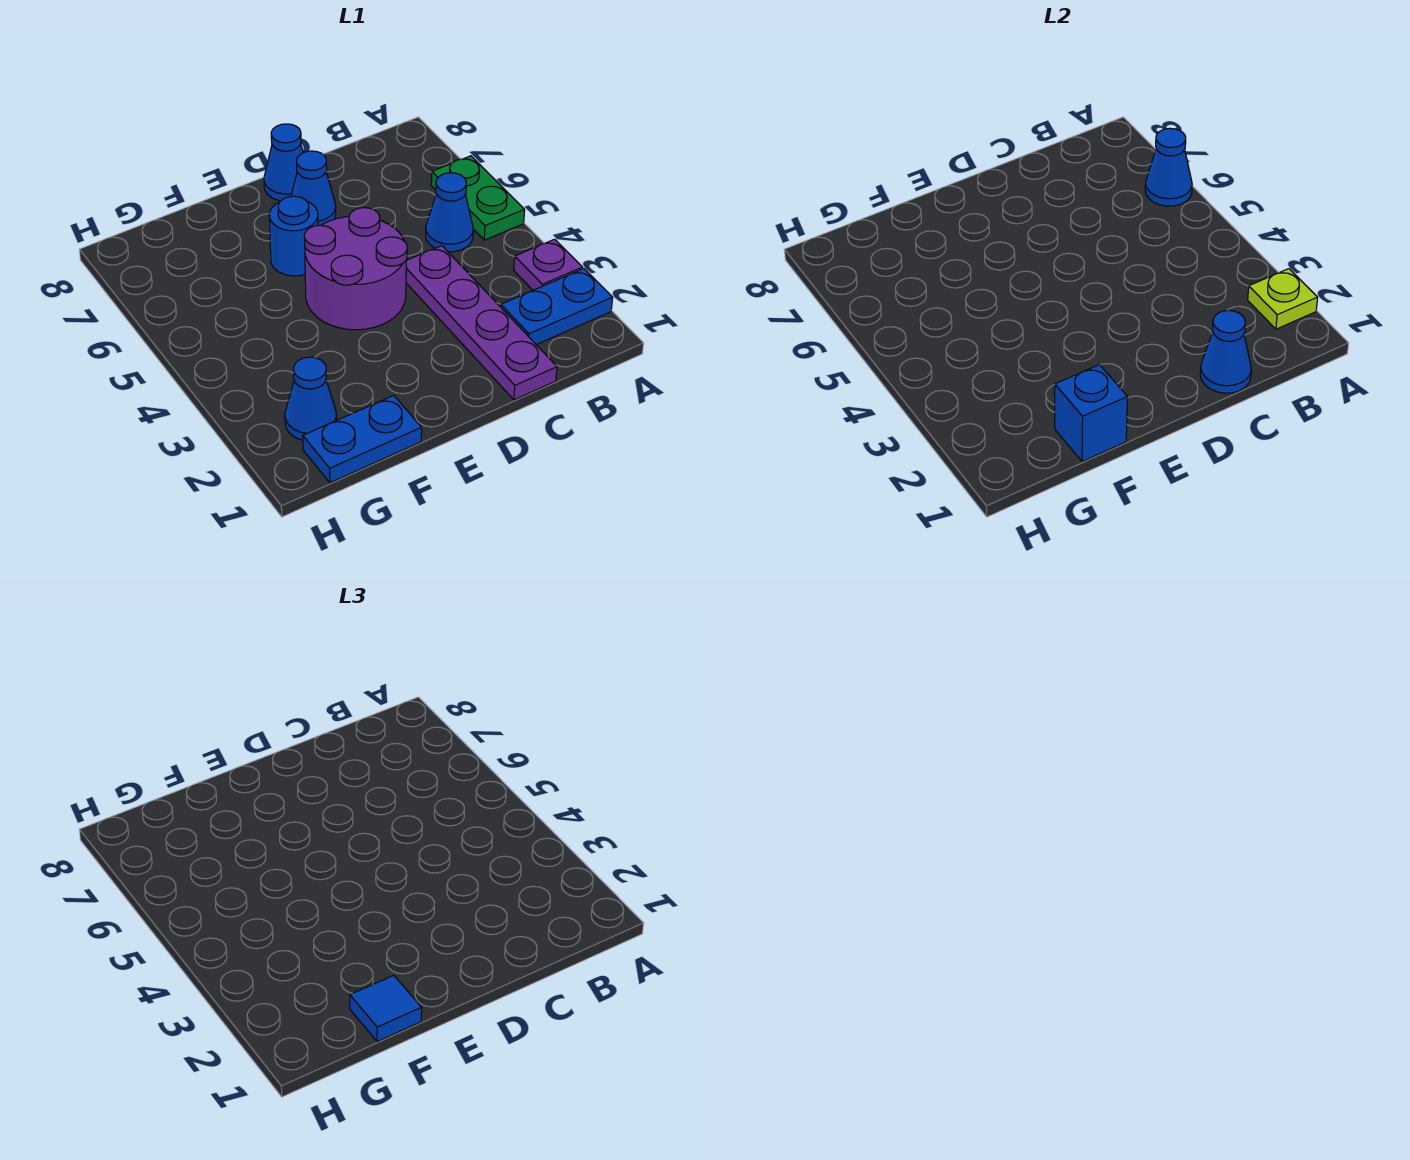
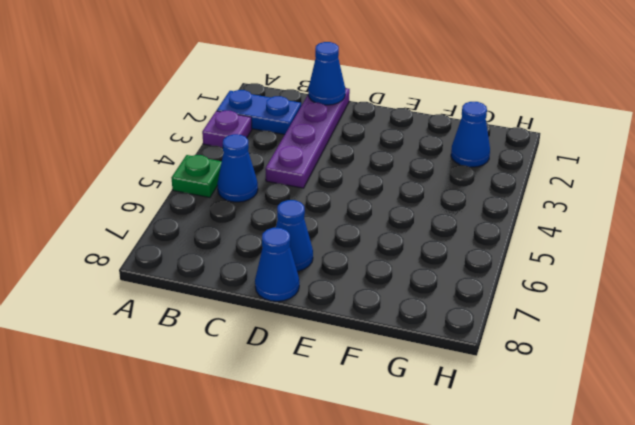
green plate A5 level 1 -> green plate A5:A6 level 1
none -> purple round brick D4:E5 level 1
none -> blue round brick E6 level 1
none -> blue plate F1:G1 level 1

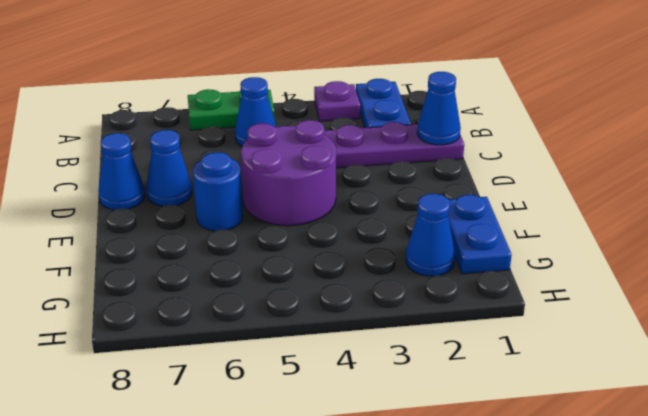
none -> lime plate A2 level 2
none -> blue cone A6 level 2
none -> blue brick F1 level 2

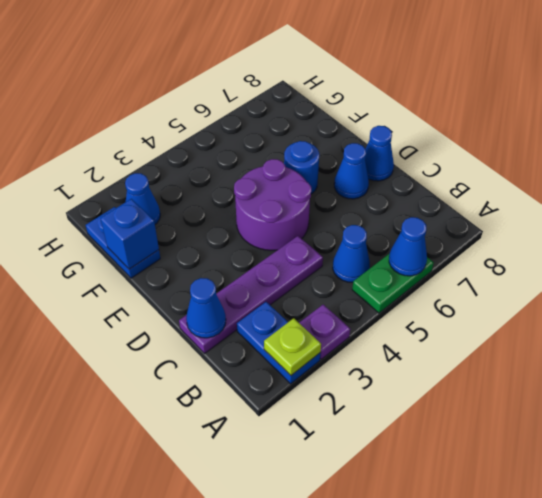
none -> blue tile F1 level 3

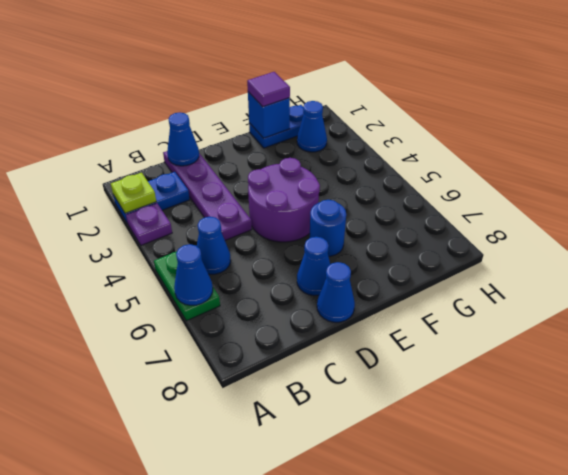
purple tile F1 level 3 -> blue tile F1 level 3

